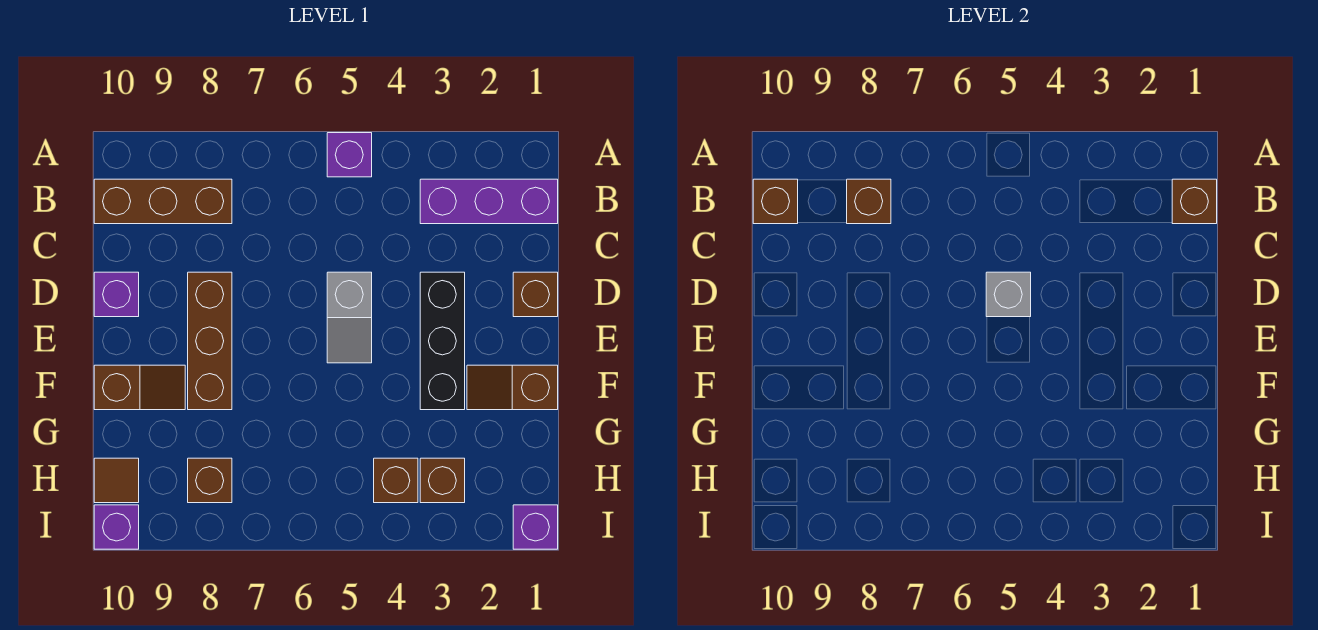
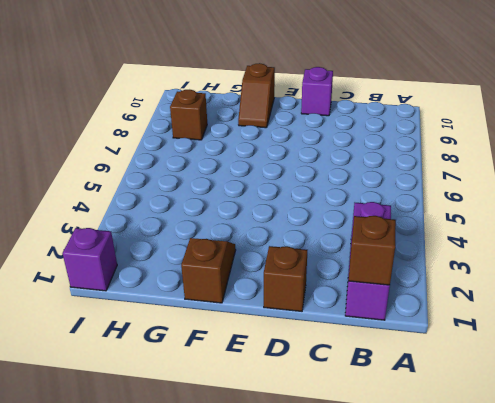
none -> purple brick A5 level 1
none -> brown brick B8:B10 level 1
none -> black brick D3:F3 level 1

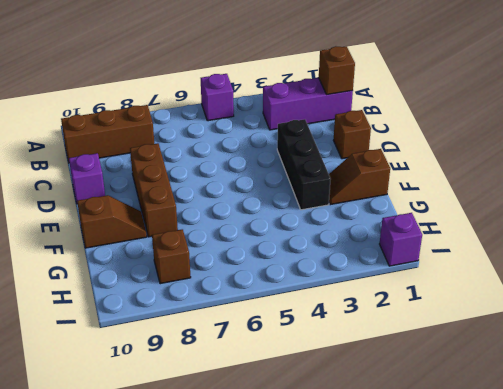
none -> grey slope D5:E5 level 1 top D
none -> brown brick H3 level 1
none -> brown brick H4 level 1

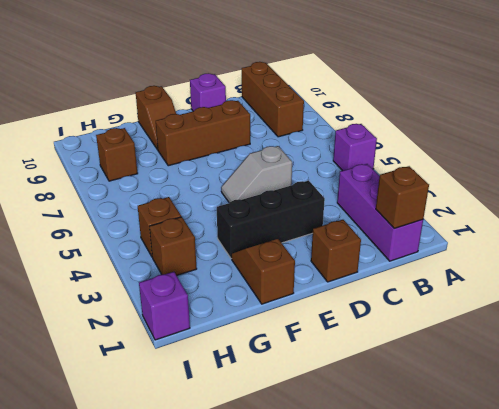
none -> brown tile H10 level 1
none -> purple brick I10 level 1
none -> brown brick B8 level 2

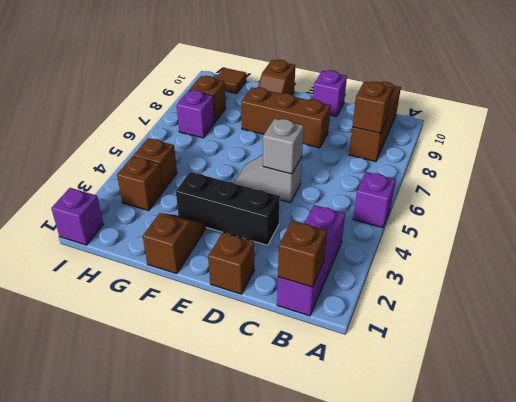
purple brick H7 level 1 -> purple brick I10 level 1
none -> brown brick B10 level 2

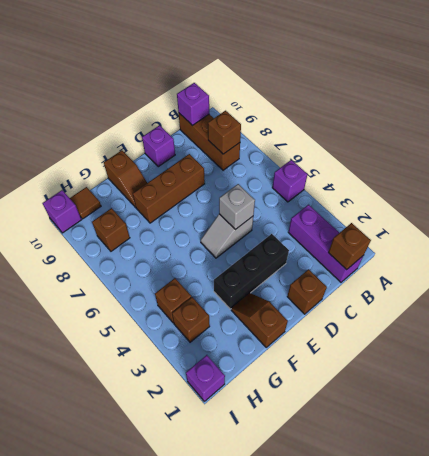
purple brick B10 level 2 -> brown brick B10 level 2

